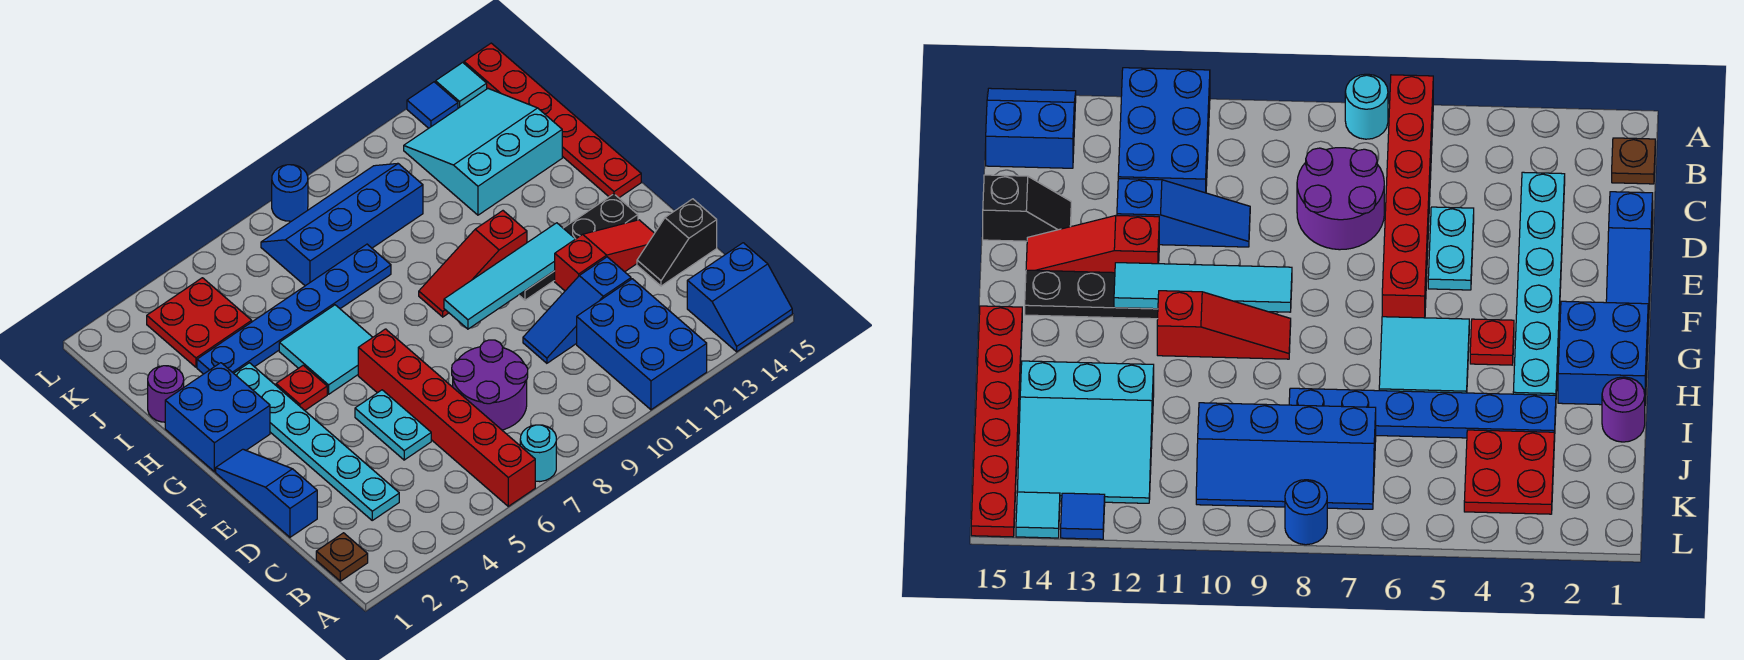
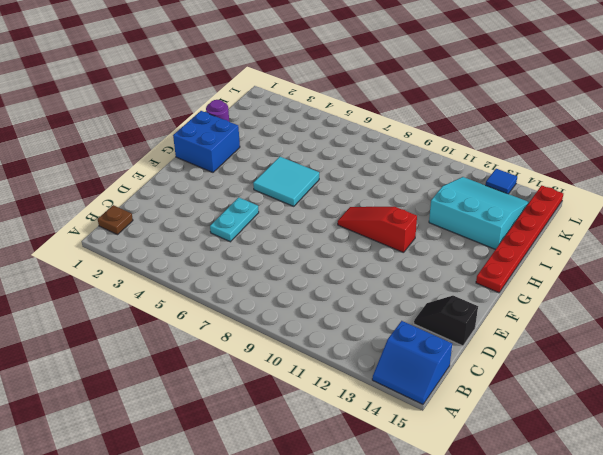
none -> red brick A6:F6 level 1
none -> cyan round brick A7 level 1
none -> blue brick A11:C12 level 1

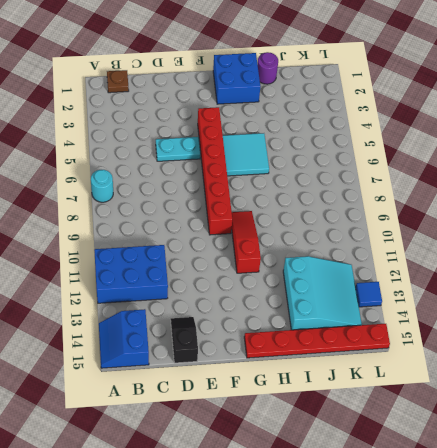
red brick F4:F9 level 1 -> red brick A6:F6 level 1
none -> cyan plate C3:H3 level 1
none -> purple round brick C7:D8 level 1
none -> blue slope D1:F1 level 1 top D

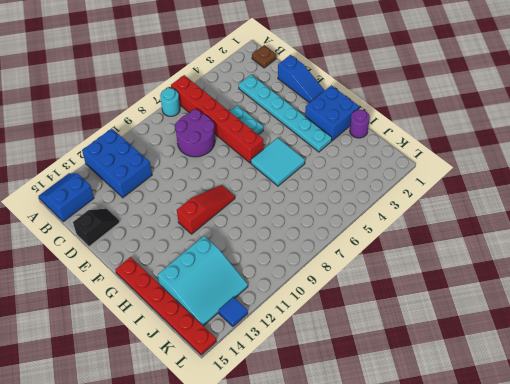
none -> blue slope D10:D12 level 1 top 12
none -> red slope E12:E14 level 1 top 12
none -> black plate F11:F14 level 1

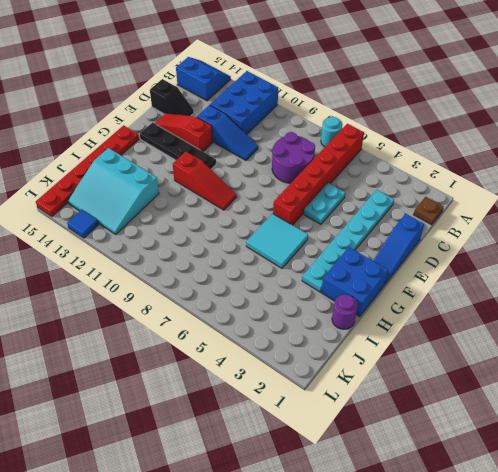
none -> red plate G4 level 1
none -> blue plate I3:I8 level 1
none -> red plate J3:K4 level 1

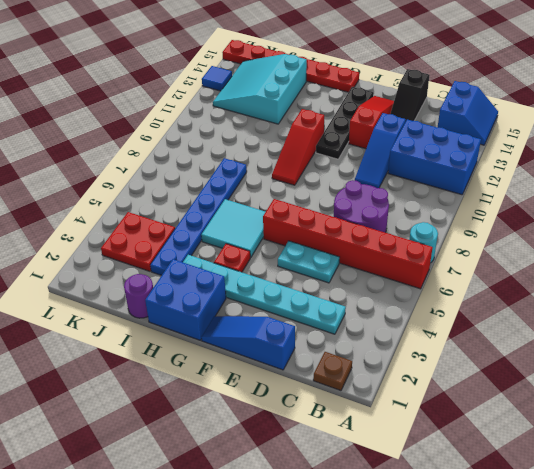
none -> blue slope J7:K10 level 1 top J
none -> blue round brick L8 level 1
none -> cyan tile L14 level 1

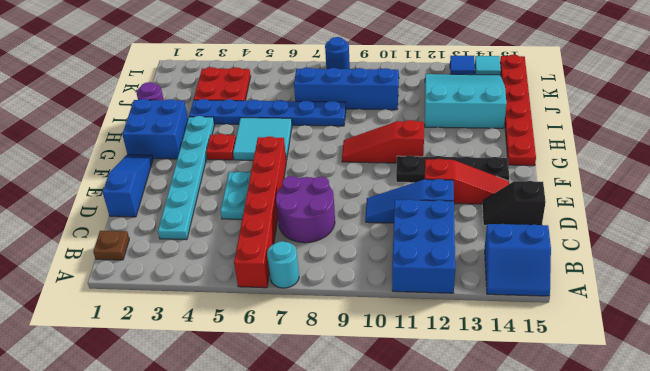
none -> cyan tile F9:F12 level 2

